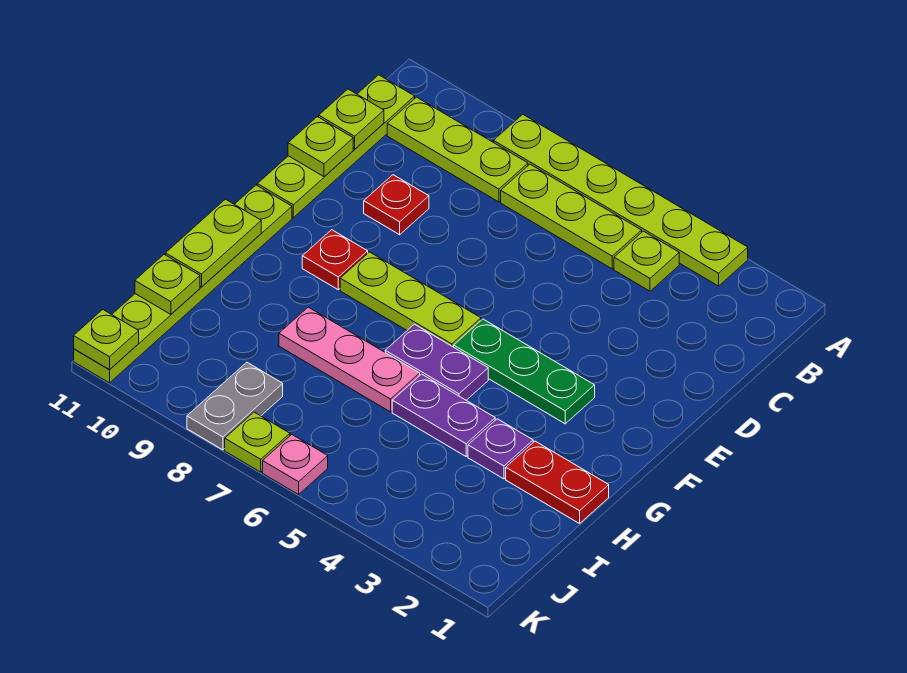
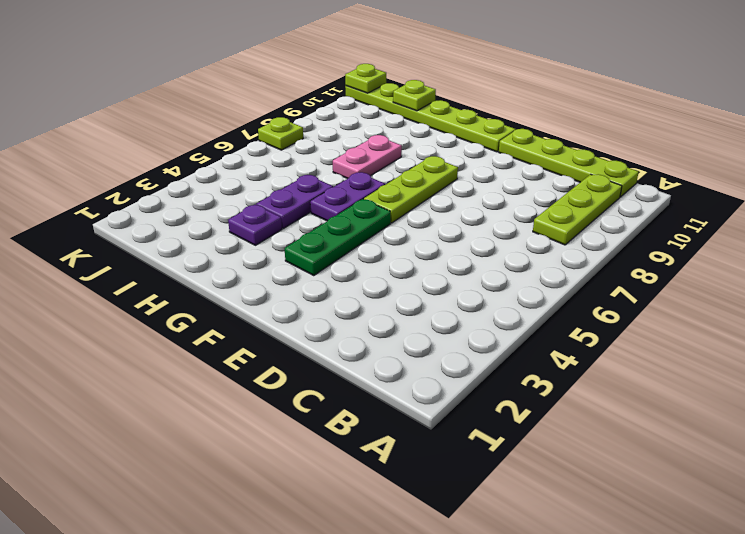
pink plate H7:H8 level 1 -> pink plate H6:H8 level 1
none -> lime plate A3:A8 level 1
none -> lime plate B4 level 1
none -> lime plate B5:B7 level 1

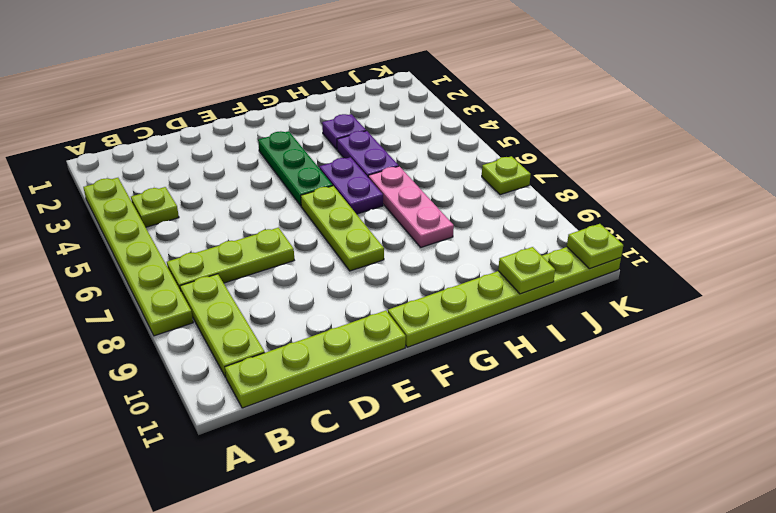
lime plate B7:D7 level 1 -> lime plate B5:B7 level 1
none -> red plate D9 level 1
none -> red plate F9 level 1
none -> red plate H1:H2 level 1

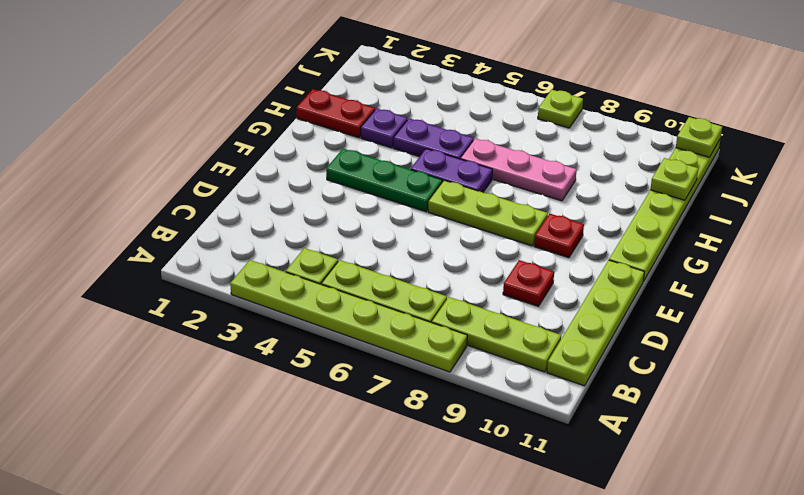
none -> grey plate J8:K8 level 1
none -> pink plate K6 level 1
none -> lime plate C11 level 2

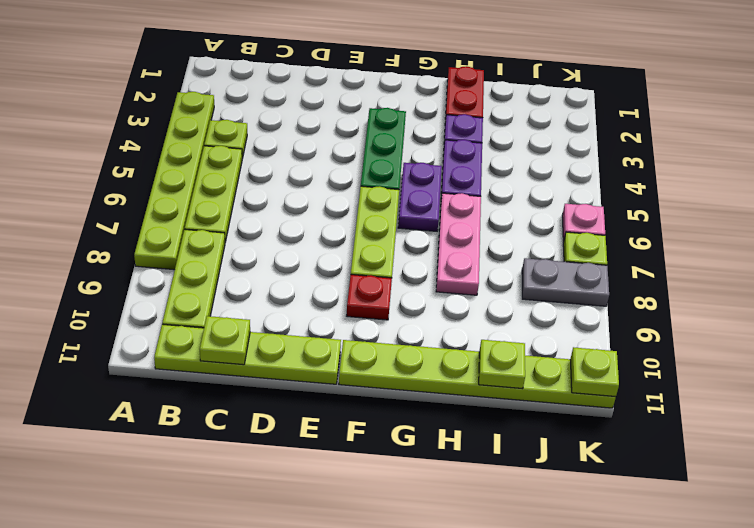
none -> red plate D9 level 1
none -> lime plate D11 level 2
none -> lime plate G11:H11 level 2

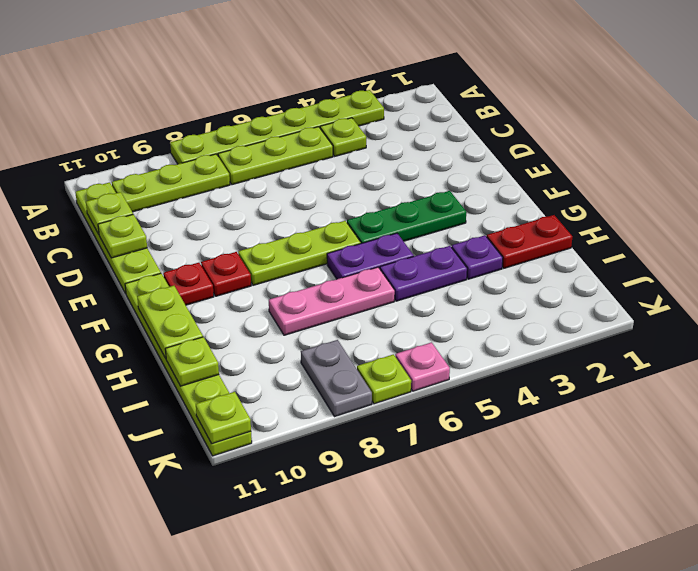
red plate F10 level 1 -> red plate D9 level 1

